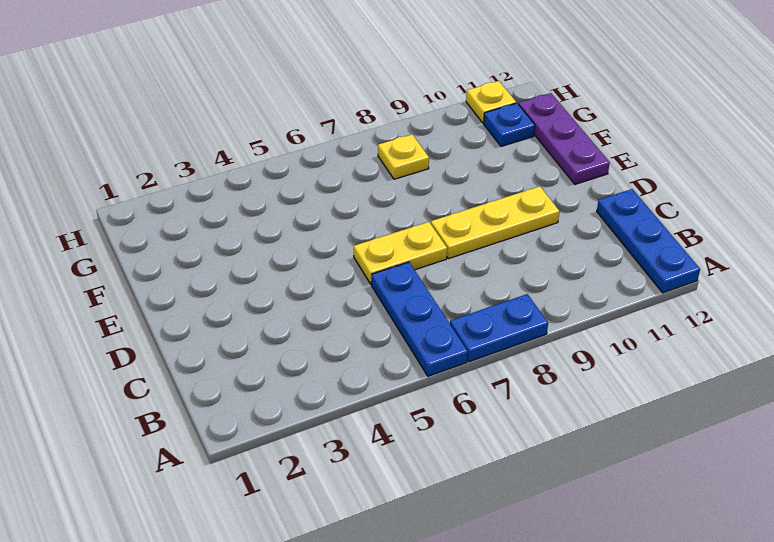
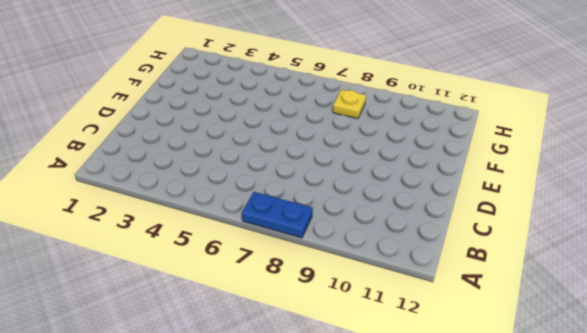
none -> blue plate A6:C6 level 1
none -> blue plate A12:C12 level 1

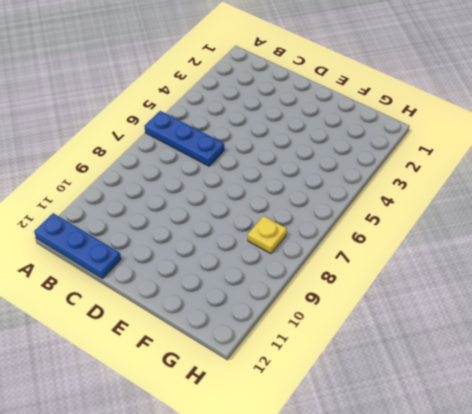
none -> blue plate A7:A8 level 1
none -> yellow plate D6:D7 level 1

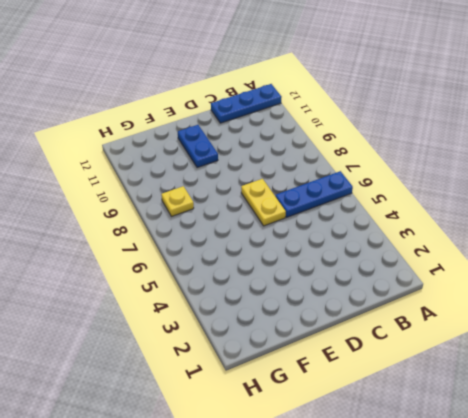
blue plate E10:E11 level 1 -> blue plate A7:A8 level 1
none -> yellow plate D8:D10 level 1
none -> purple plate E12:G12 level 1

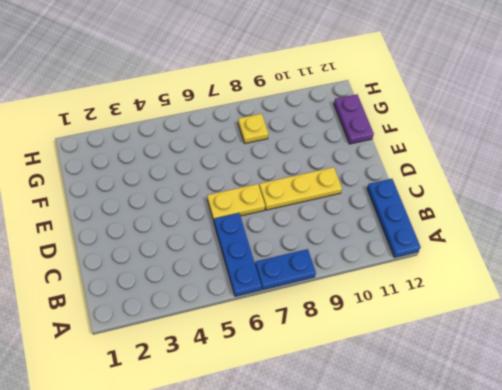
purple plate F12:G12 level 1 -> purple plate E12:G12 level 1
none -> blue plate G11 level 1
none -> yellow plate H11 level 1

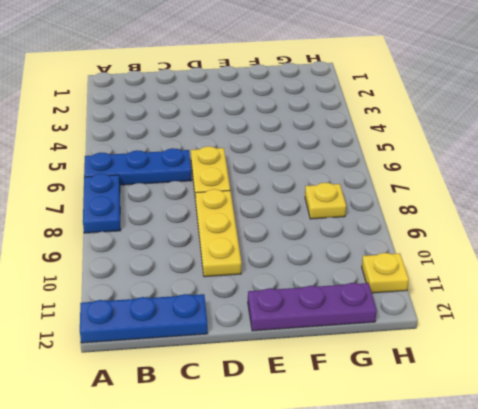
none -> blue plate G11 level 1

